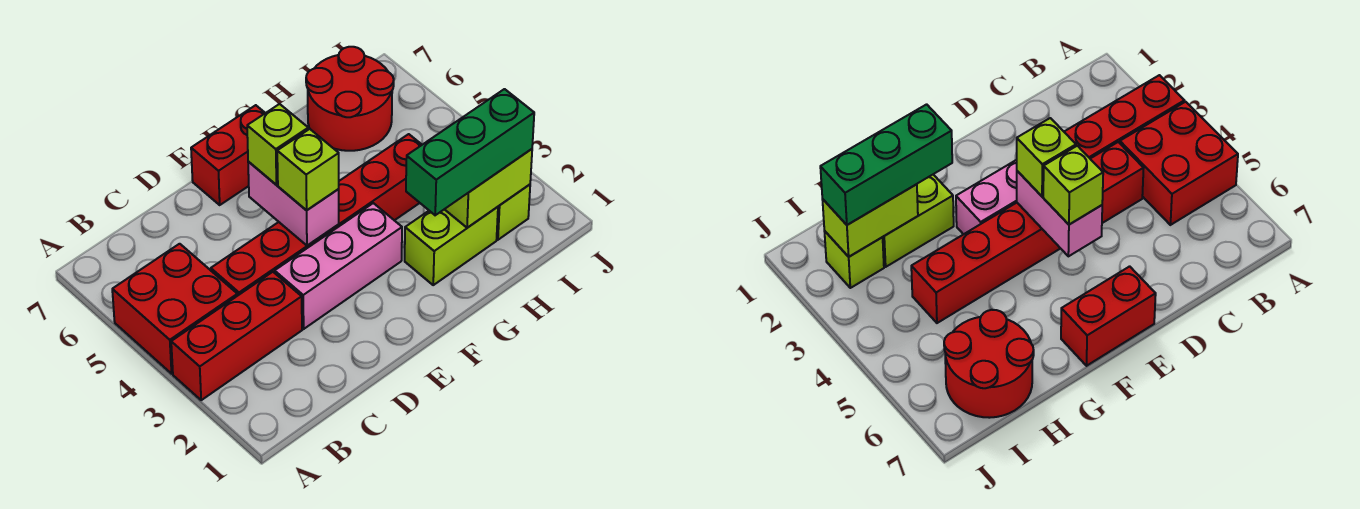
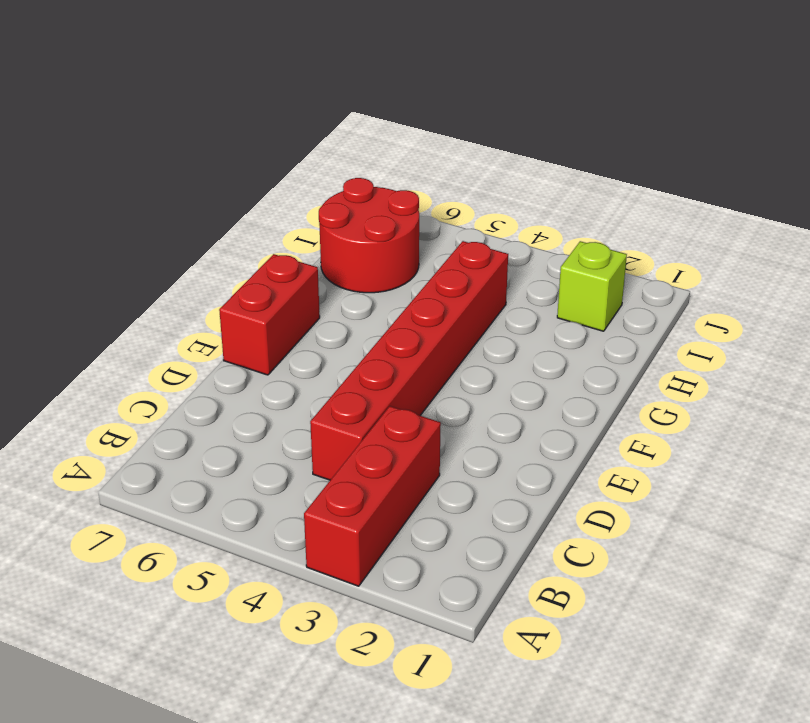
none -> red brick A4:B5 level 1
none -> pink brick D3:F3 level 1
none -> lime brick G2:H2 level 1

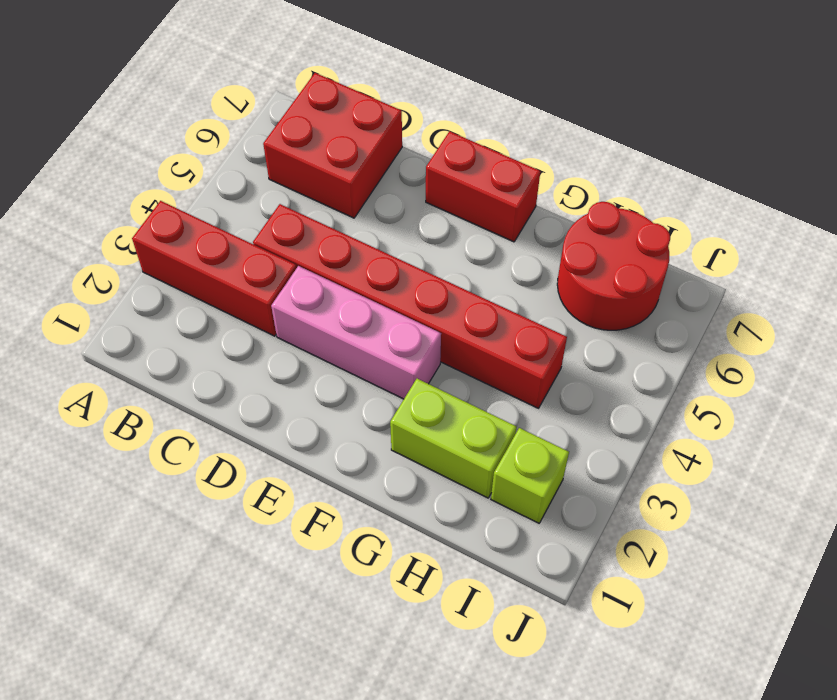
red brick B6:C7 level 1 -> red brick A4:B5 level 1
none -> pink brick E4:E5 level 2
none -> lime brick H2:I2 level 2
none -> lime brick E4 level 3

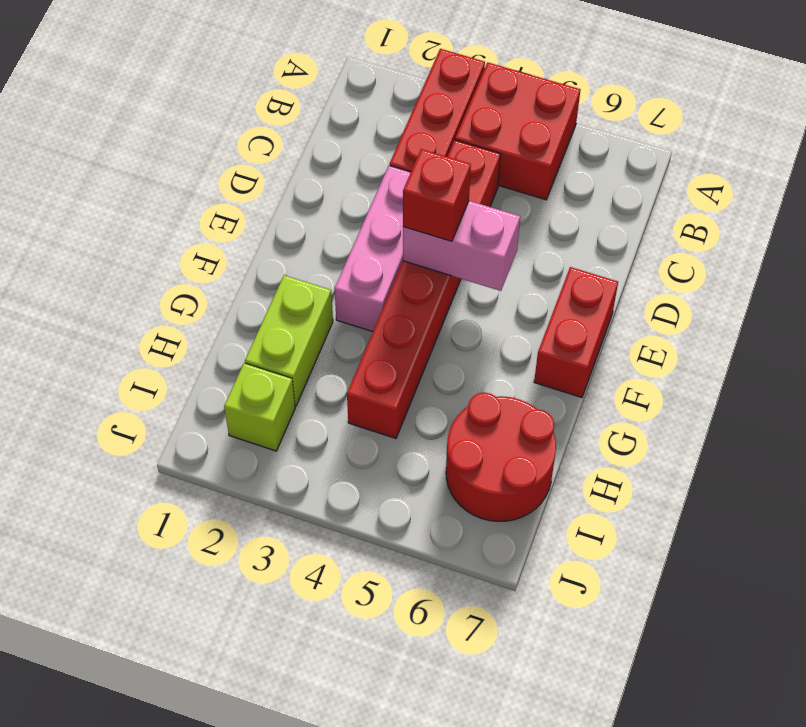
red brick E4 level 3 -> lime brick E4 level 3
none -> lime brick H2:I2 level 2
none -> lime brick E5 level 3
none -> green brick G2:I2 level 3

